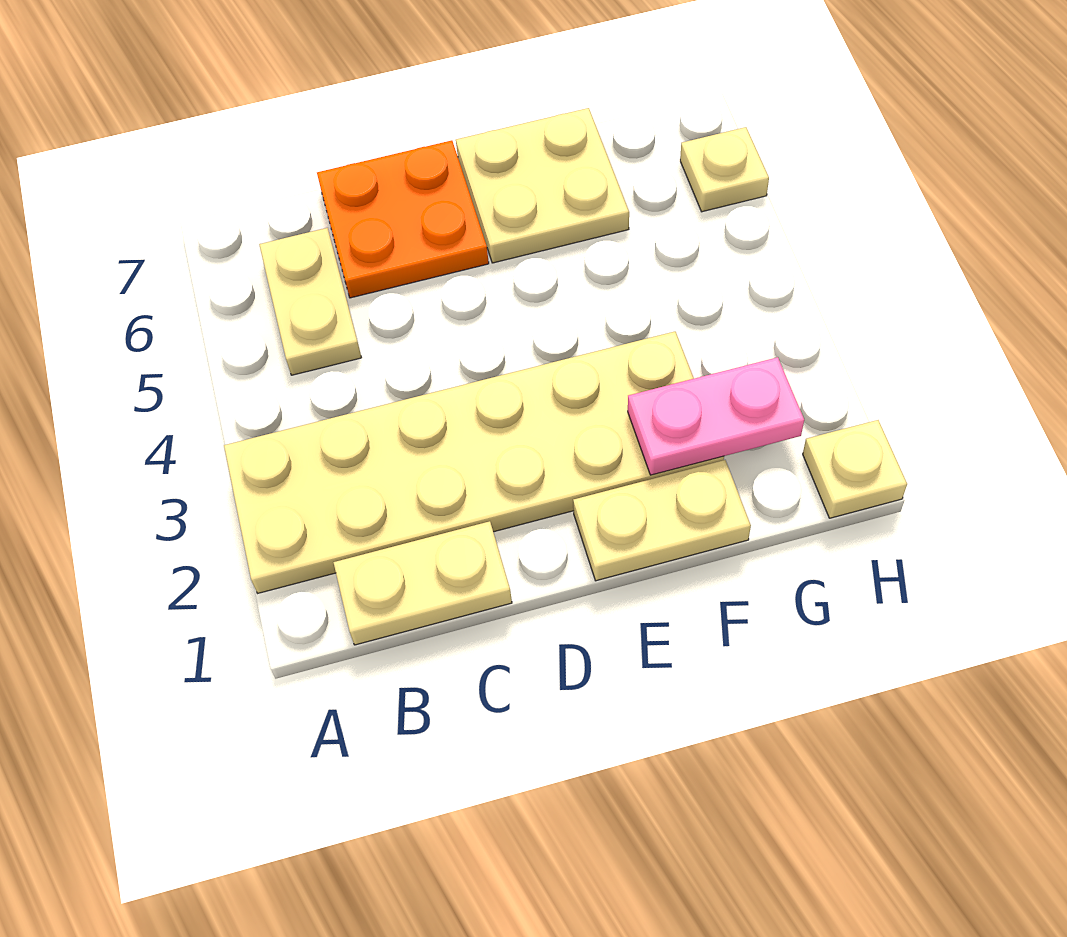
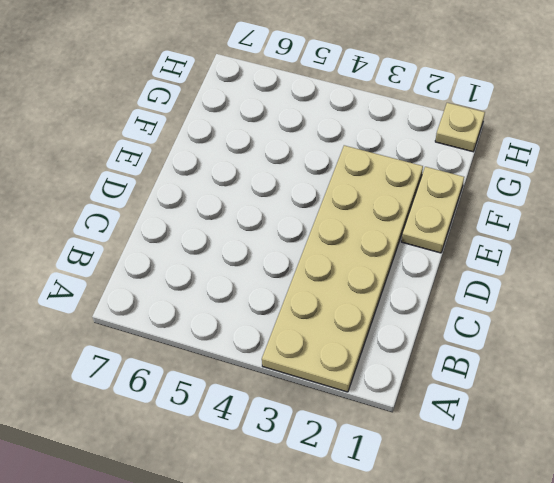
none -> tan plate B1:C1 level 1
none -> tan plate B5:B6 level 1

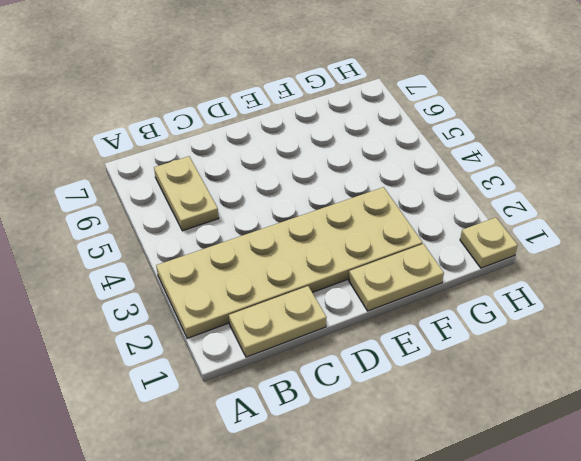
none -> orange plate C6:D7 level 1
none -> tan plate E6:F7 level 1

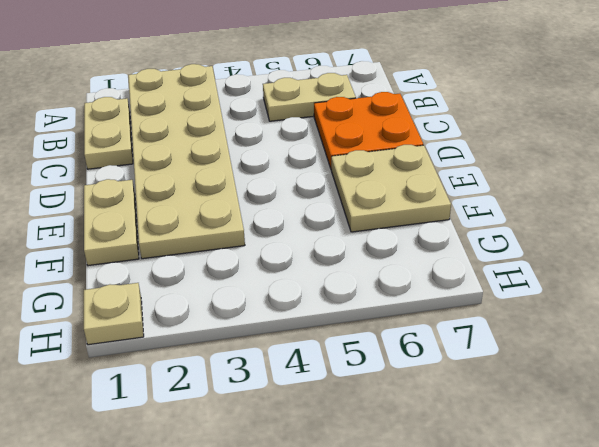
none -> tan plate H6 level 1
none -> pink plate F2:G2 level 2

